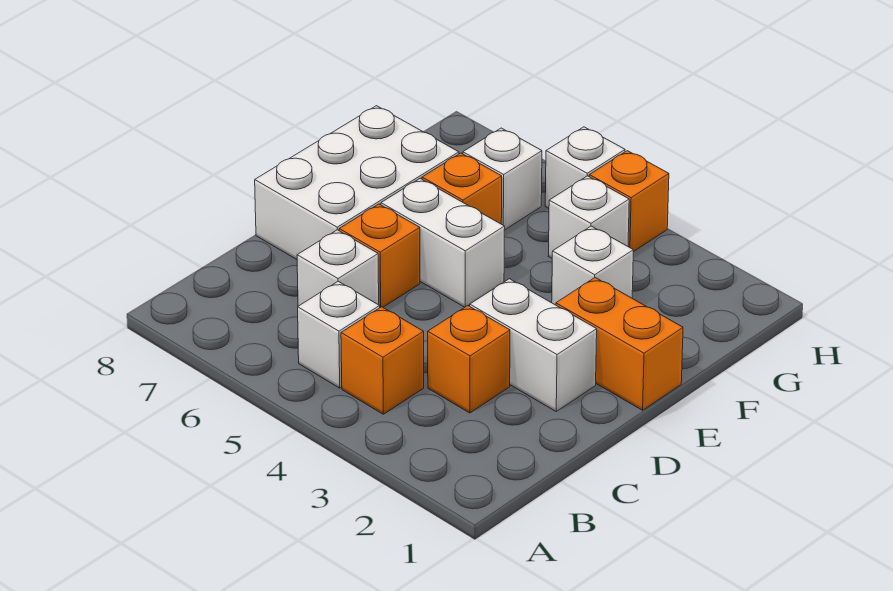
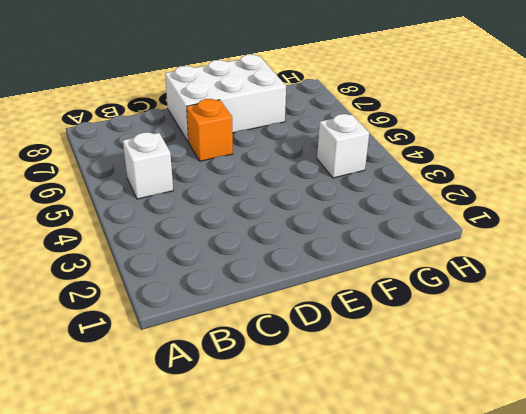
none -> orange brick B4 level 1
none -> orange brick C3 level 1
none -> white brick C6 level 1

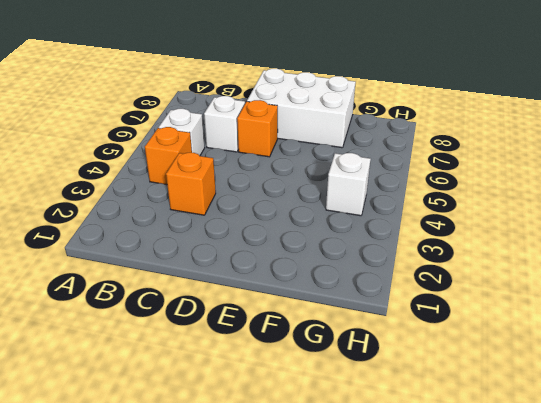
none -> white brick D2:D3 level 1
none -> orange brick E1:E2 level 1
none -> white brick E5:E6 level 1

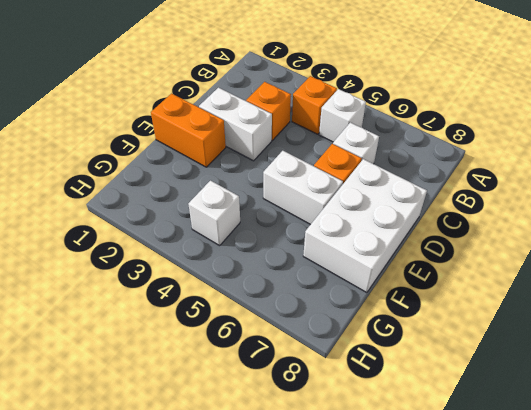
none -> white brick F3 level 1
none -> orange brick F6 level 1
none -> white brick G6 level 1

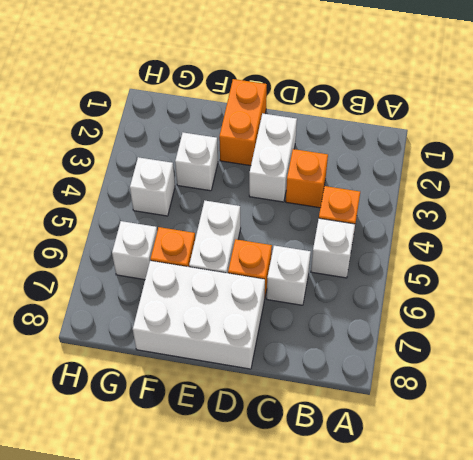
none -> orange brick H4 level 1
none -> white brick H5 level 1

